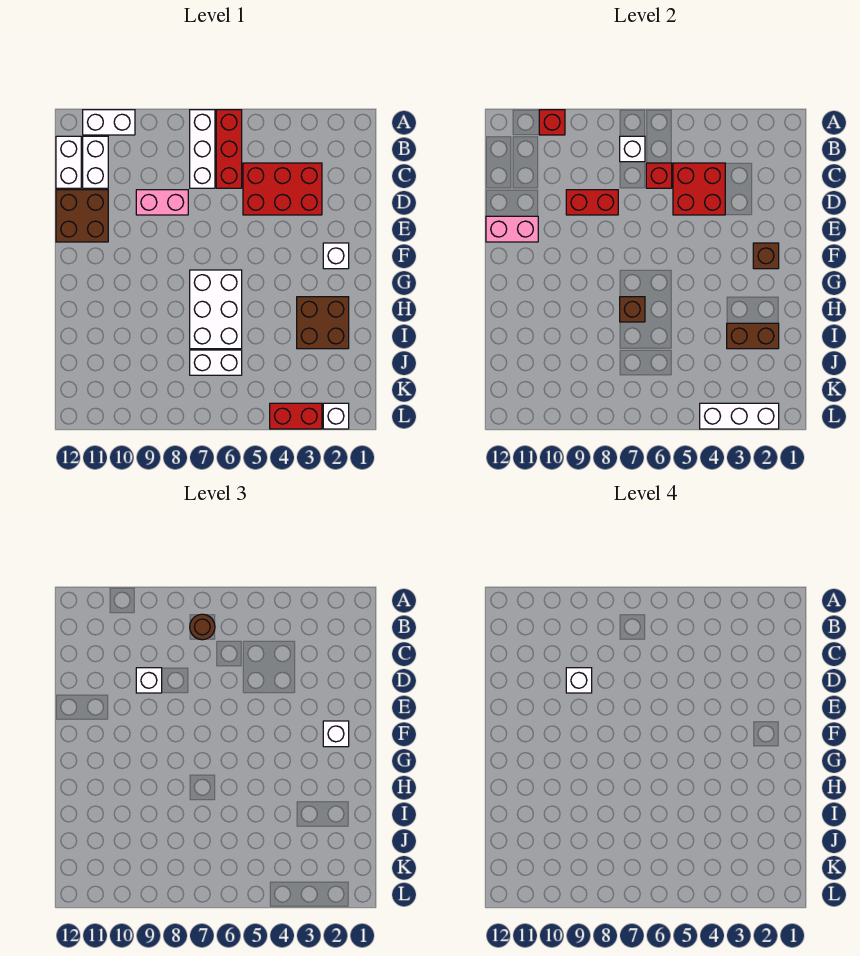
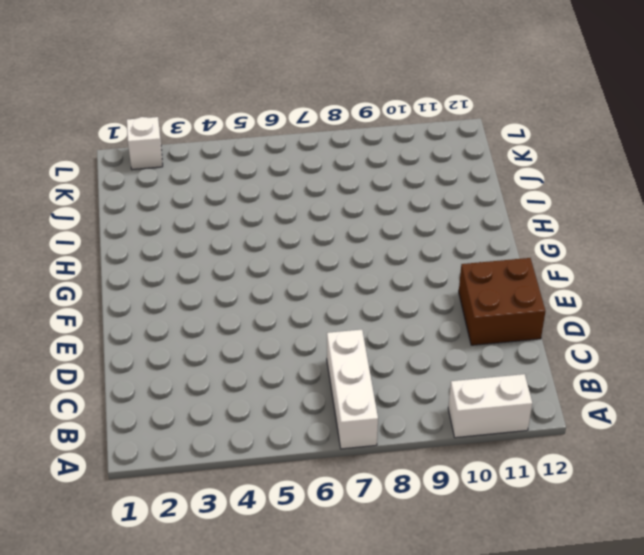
none -> red brick A6:C6 level 1
none -> white brick B11:C11 level 1
none -> white brick B12:C12 level 1

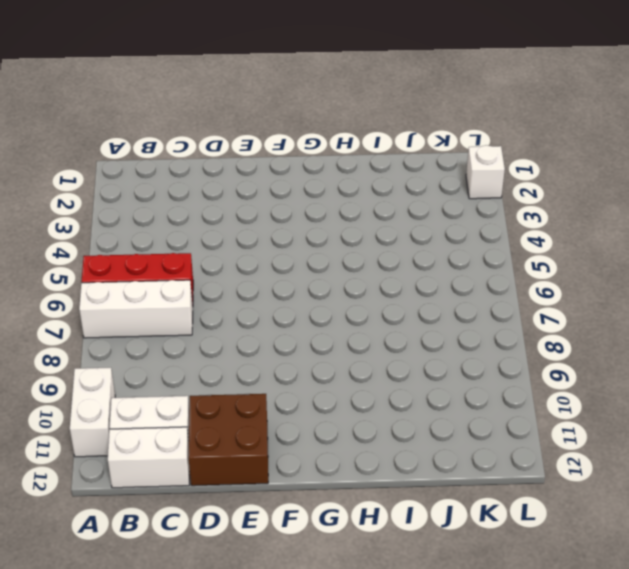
none -> red brick C3:D5 level 1
none -> pink brick D8:D9 level 1
none -> white brick F2 level 1

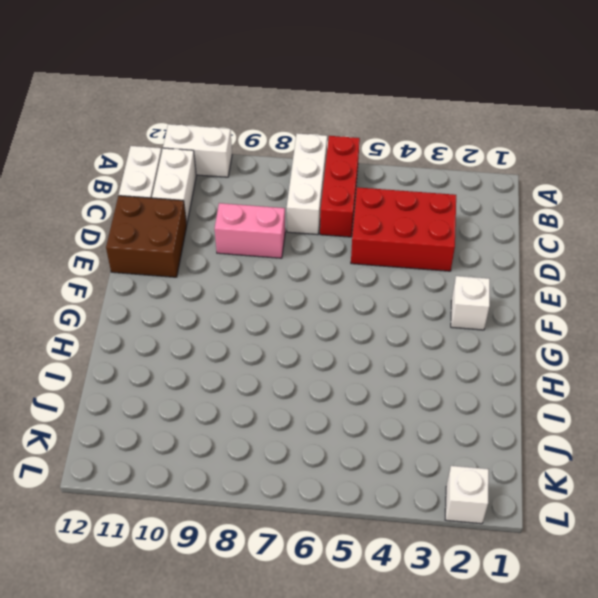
none -> white brick G6:I7 level 1
none -> brown brick H2:I3 level 1
none -> white brick J6:J7 level 1

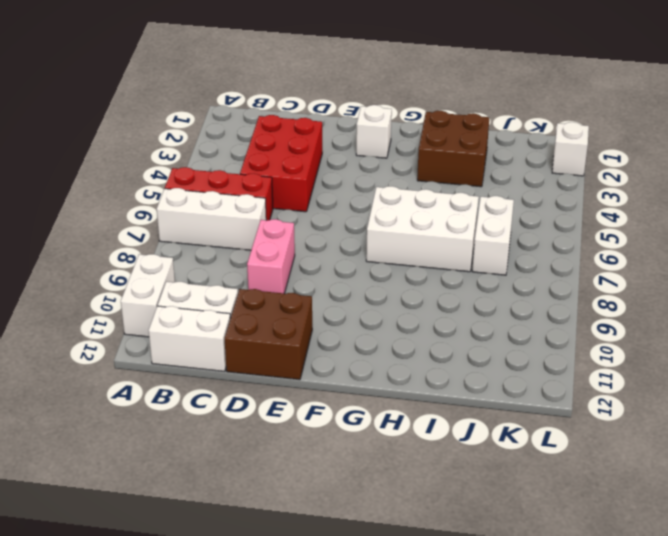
none -> red brick L3:L4 level 1
none -> red brick A10 level 2
none -> white brick B7 level 2

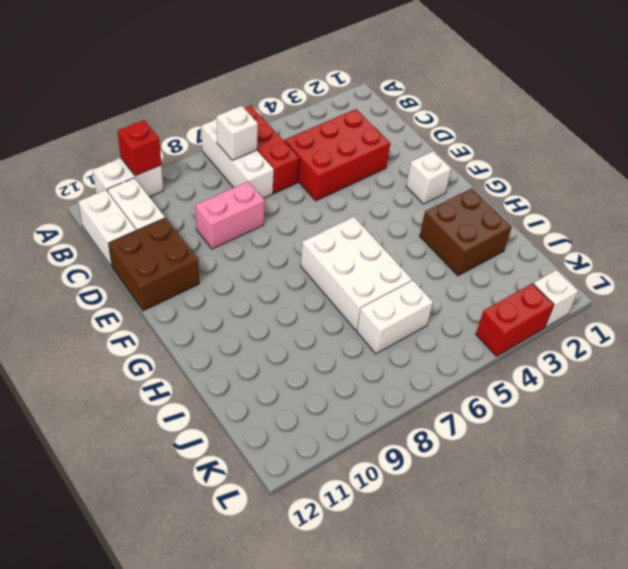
none -> red brick C4:D5 level 2
none -> red brick C6 level 2
none -> red brick D8:D9 level 2

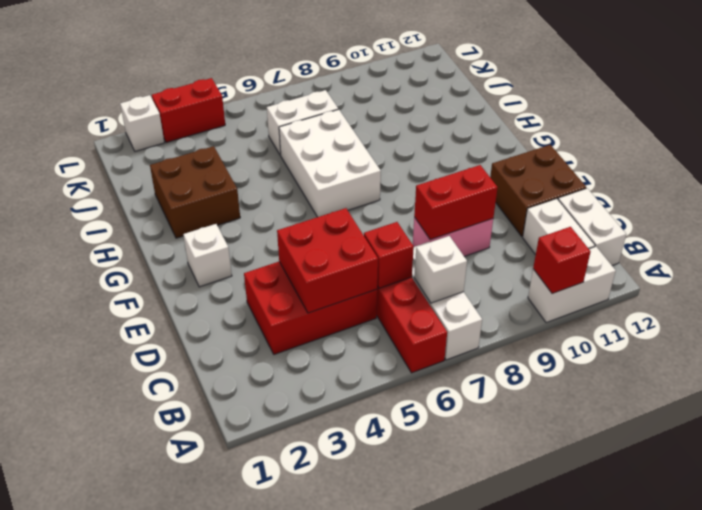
none -> pink brick E11:E12 level 2
none -> brown brick F2 level 2
none -> brown brick H7 level 2

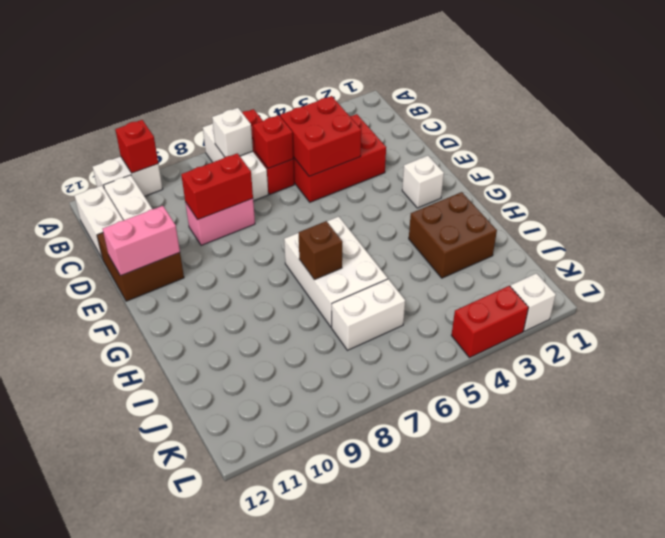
none -> brown brick F2 level 2
none -> brown brick I2:I3 level 2
none -> white brick L2:L4 level 2

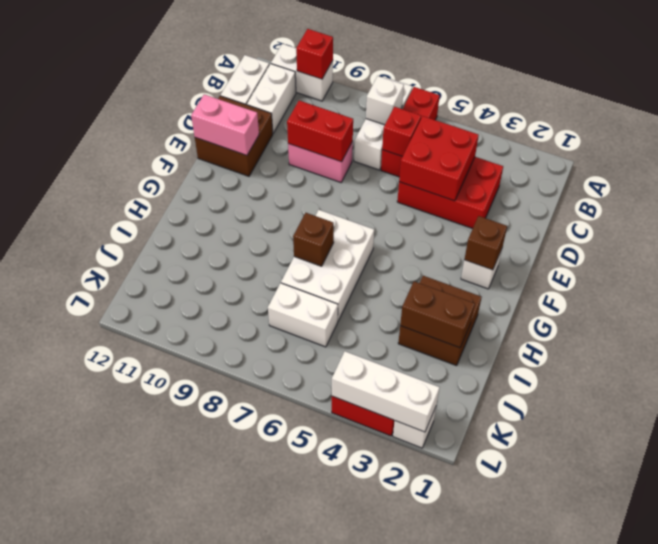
none -> brown round brick B7 level 3
none -> white brick D9 level 3
none -> white brick F2 level 3

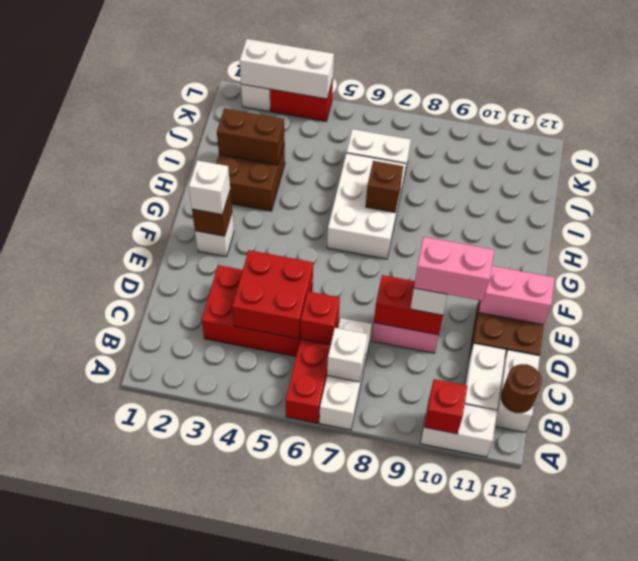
brown round brick B12 level 2 -> brown round brick B7 level 3
pink brick D9:D10 level 4 -> white brick D9 level 4

